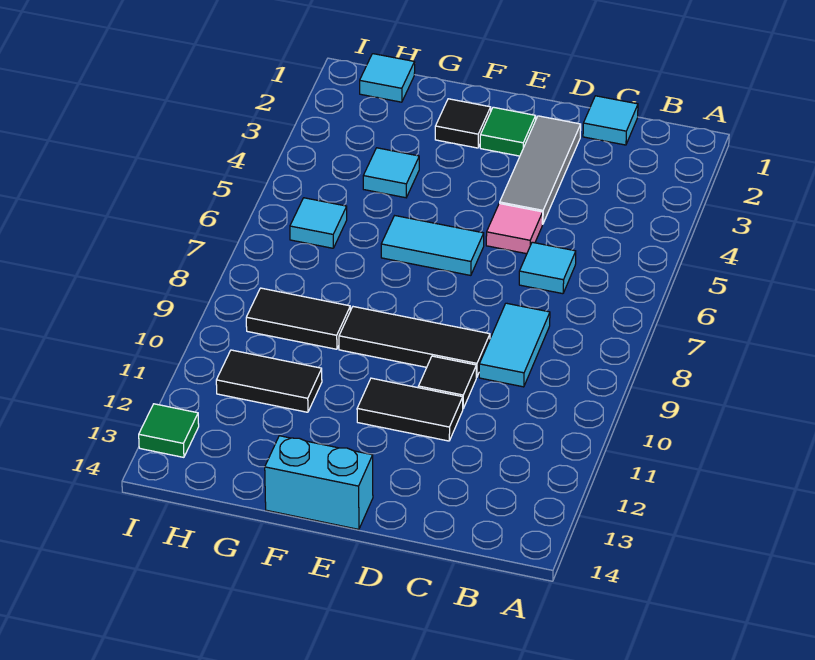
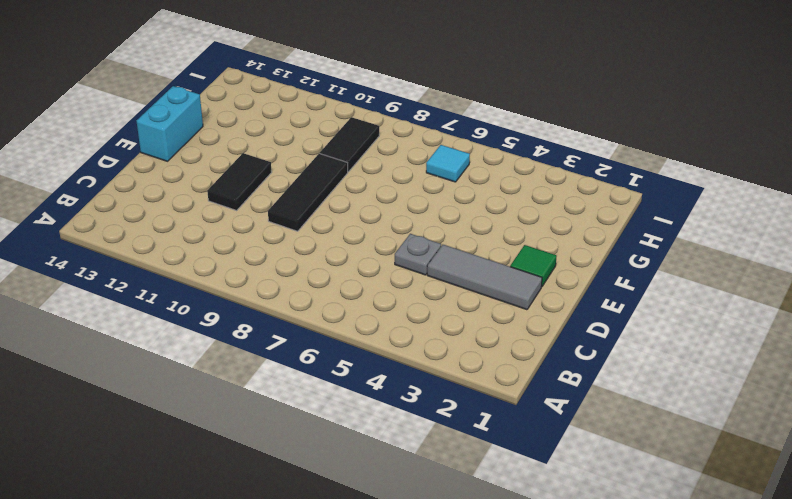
grey plate D5 level 1 -> pink tile D5 level 1
none -> cyan tile C1 level 1
none -> cyan tile C6 level 1
none -> cyan tile C8:C9 level 1

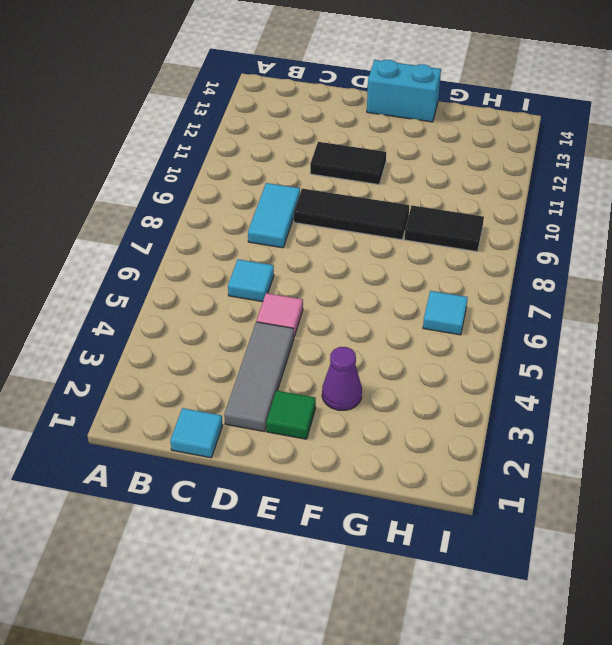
purple cone F3 level 1 -> none
none -> black tile D10 level 1
none -> cyan tile E6:F6 level 1
none -> black tile F2 level 1

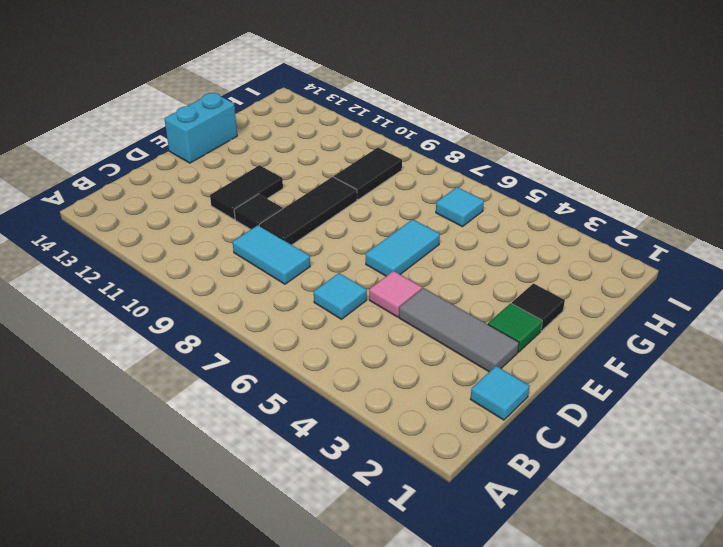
none -> cyan tile G4 level 1
none -> black tile G11:H11 level 1
none -> cyan tile H1 level 1

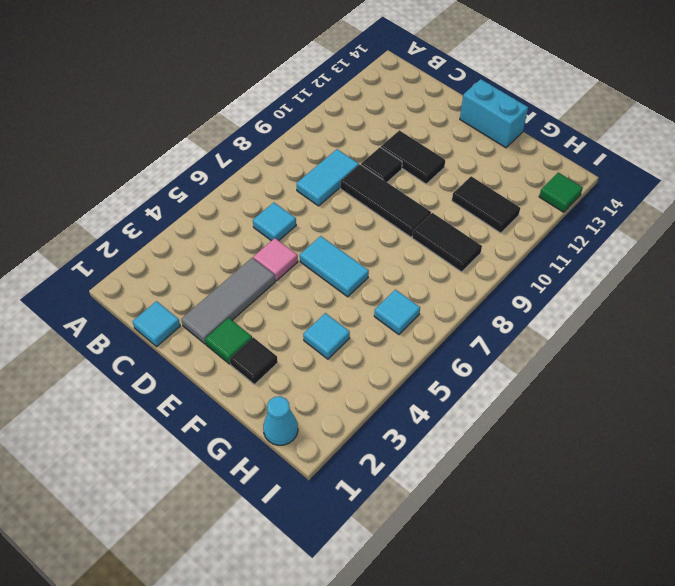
cyan cone H1 level 1 -> cyan tile H1 level 1

